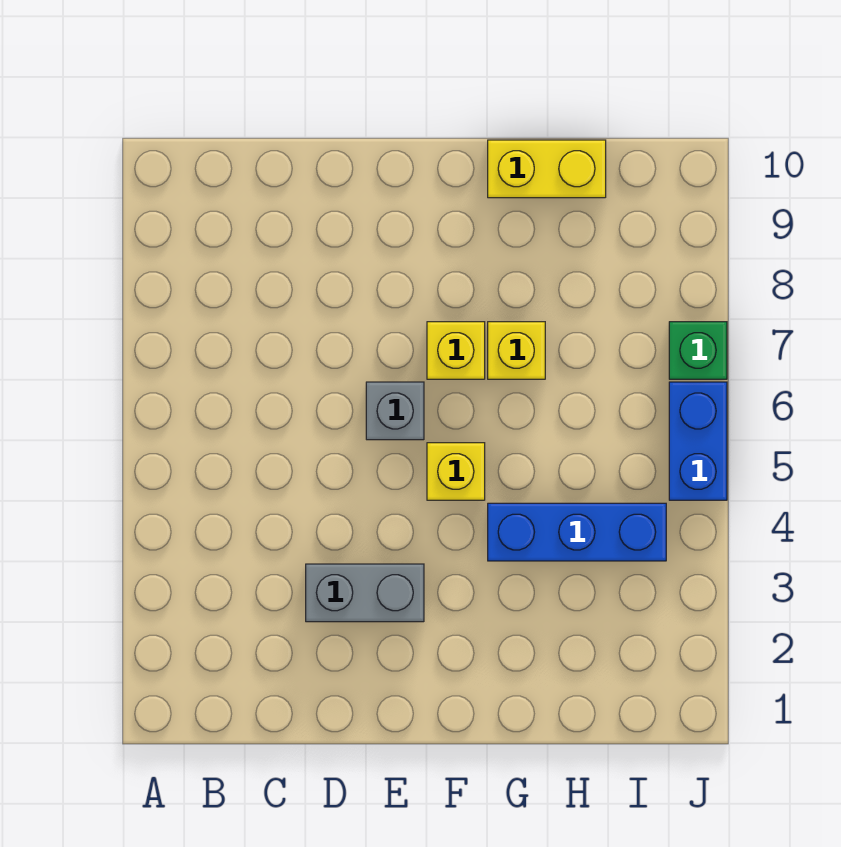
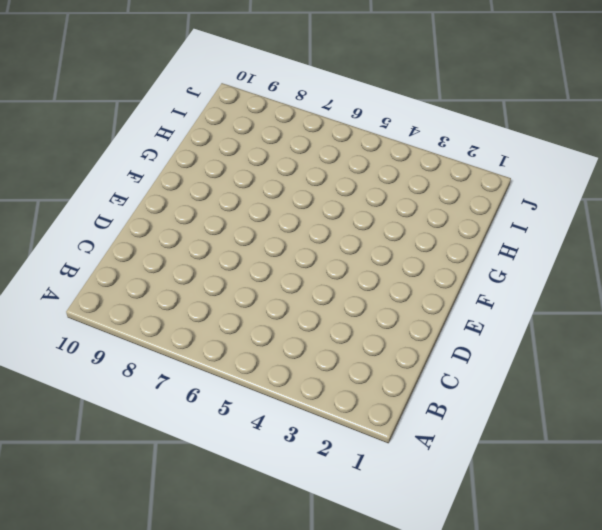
none -> grey brick D3:E3 level 1
none -> grey brick E6 level 1

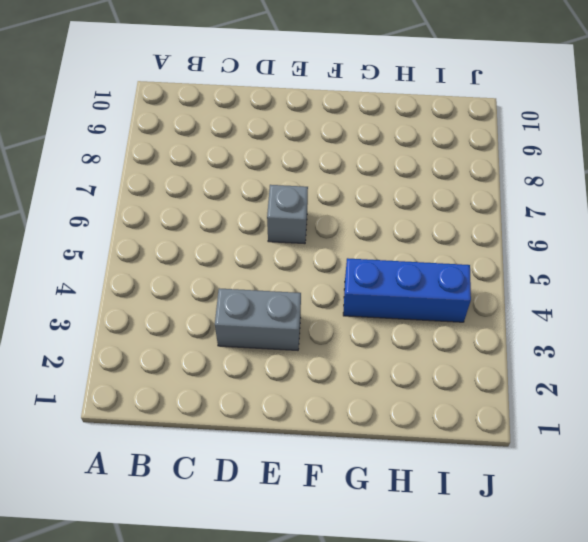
none -> yellow brick F5 level 1
none -> yellow brick F7 level 1

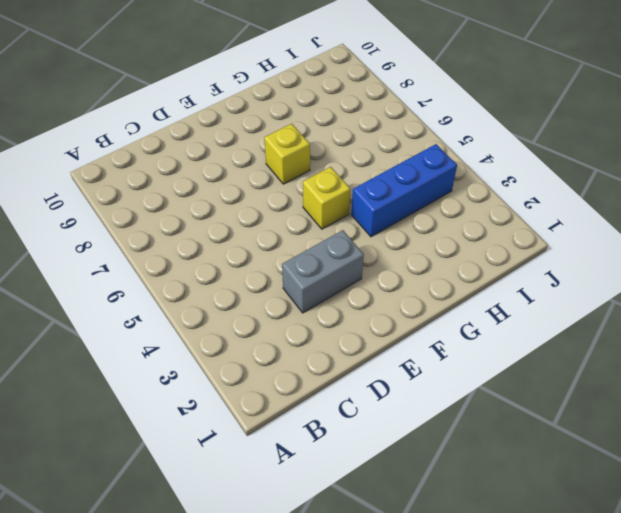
none -> grey brick E6 level 1
none -> yellow brick G7 level 1

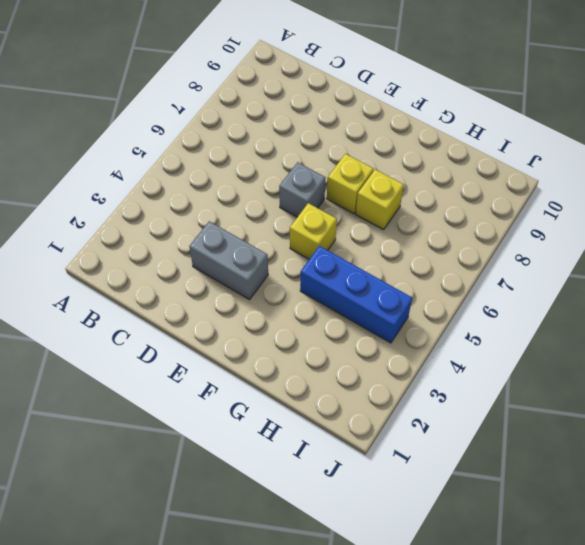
none -> yellow brick G10:H10 level 1
none -> blue brick J5:J6 level 1

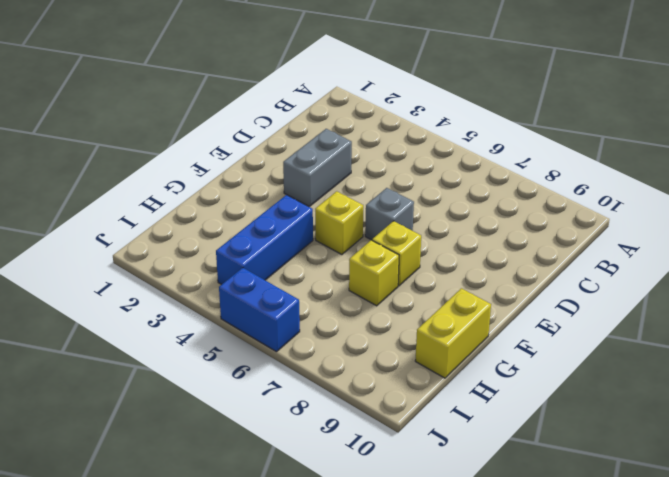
none -> green brick J7 level 1

